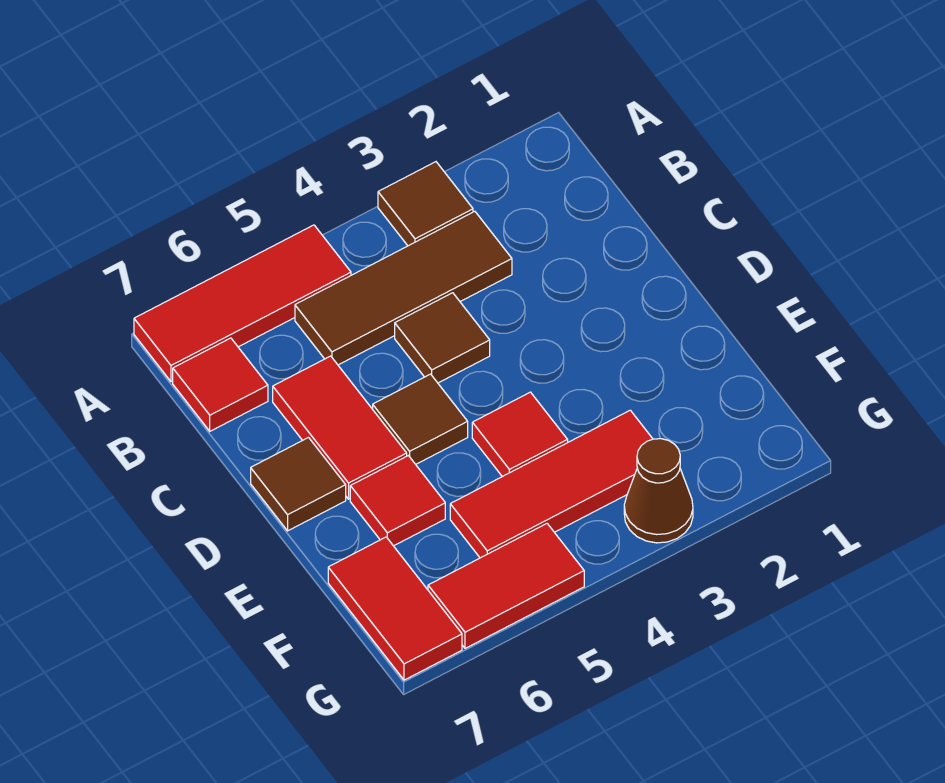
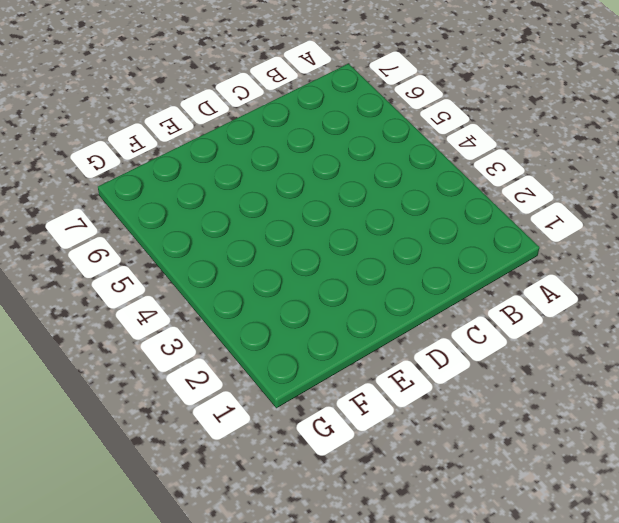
none -> brown tile A3 level 1
none -> red tile A5:A7 level 1
none -> brown tile B3:B5 level 1

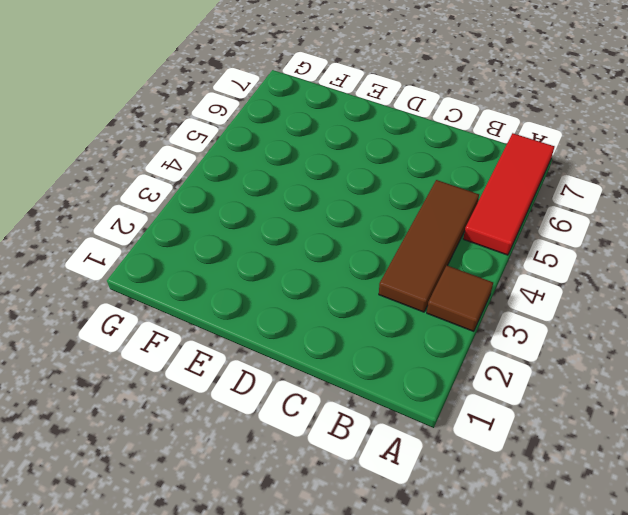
none -> red tile B7 level 1
none -> brown tile C4 level 1
none -> red tile C6:D6 level 1

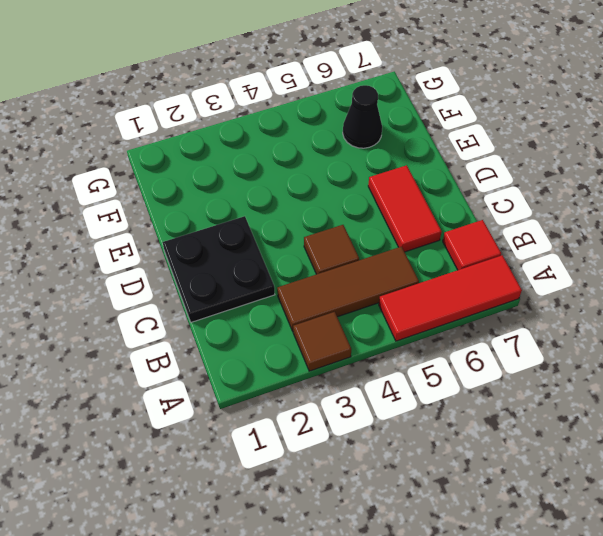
black plate C1:D2 level 1 -> none
black cone F6 level 1 -> none
none -> brown tile D5 level 1
none -> brown tile D7 level 1
none -> red tile E4 level 1

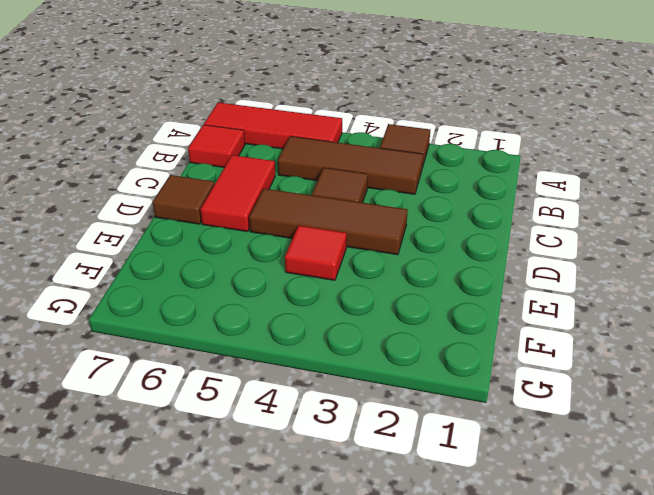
brown tile D3:D5 level 1 -> brown tile D5 level 1
none -> red tile E6 level 1
none -> red tile F3:F5 level 1
none -> red tile F7:G7 level 1

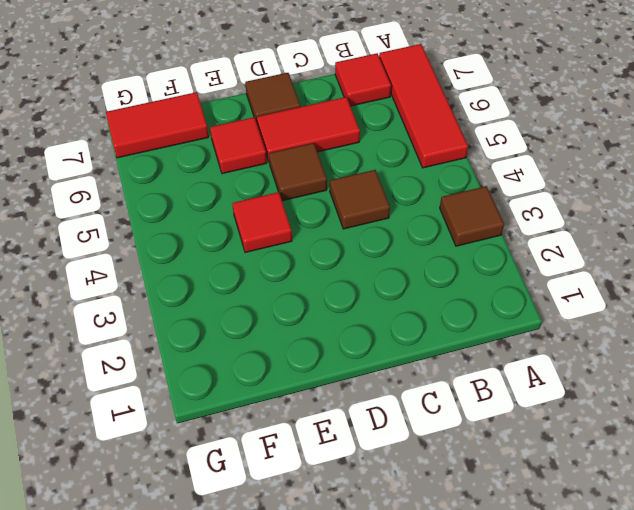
none -> brown tile B3:B5 level 1
none -> red tile F3:F5 level 1
none -> brown cone G3 level 1

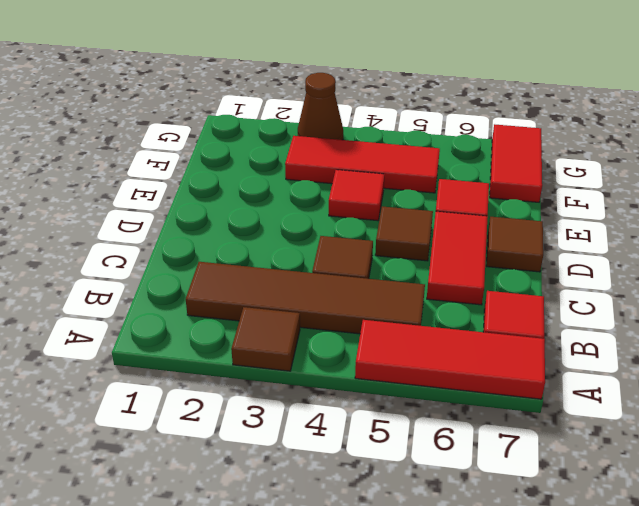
brown tile B2:B5 level 1 -> brown tile B3:B5 level 1
none -> red tile G5:G6 level 1

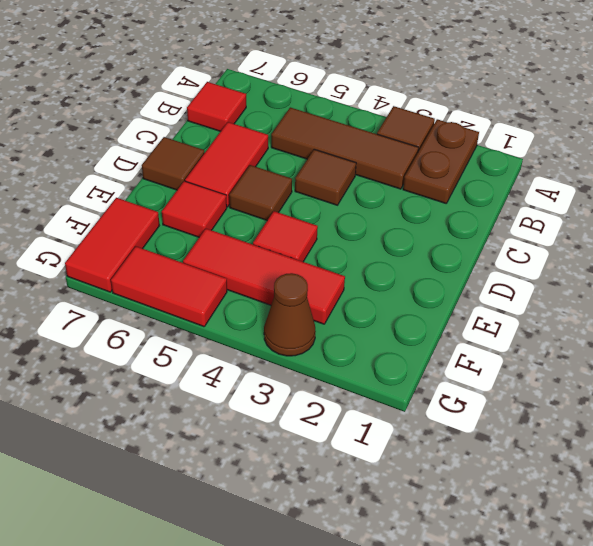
brown plate A2:B2 level 1 -> none
none -> red tile A5:A7 level 1

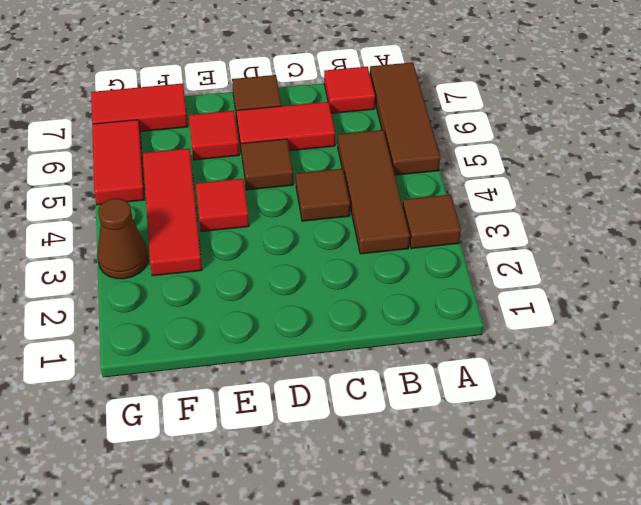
brown tile A5:A7 level 1 -> red tile A5:A7 level 1

